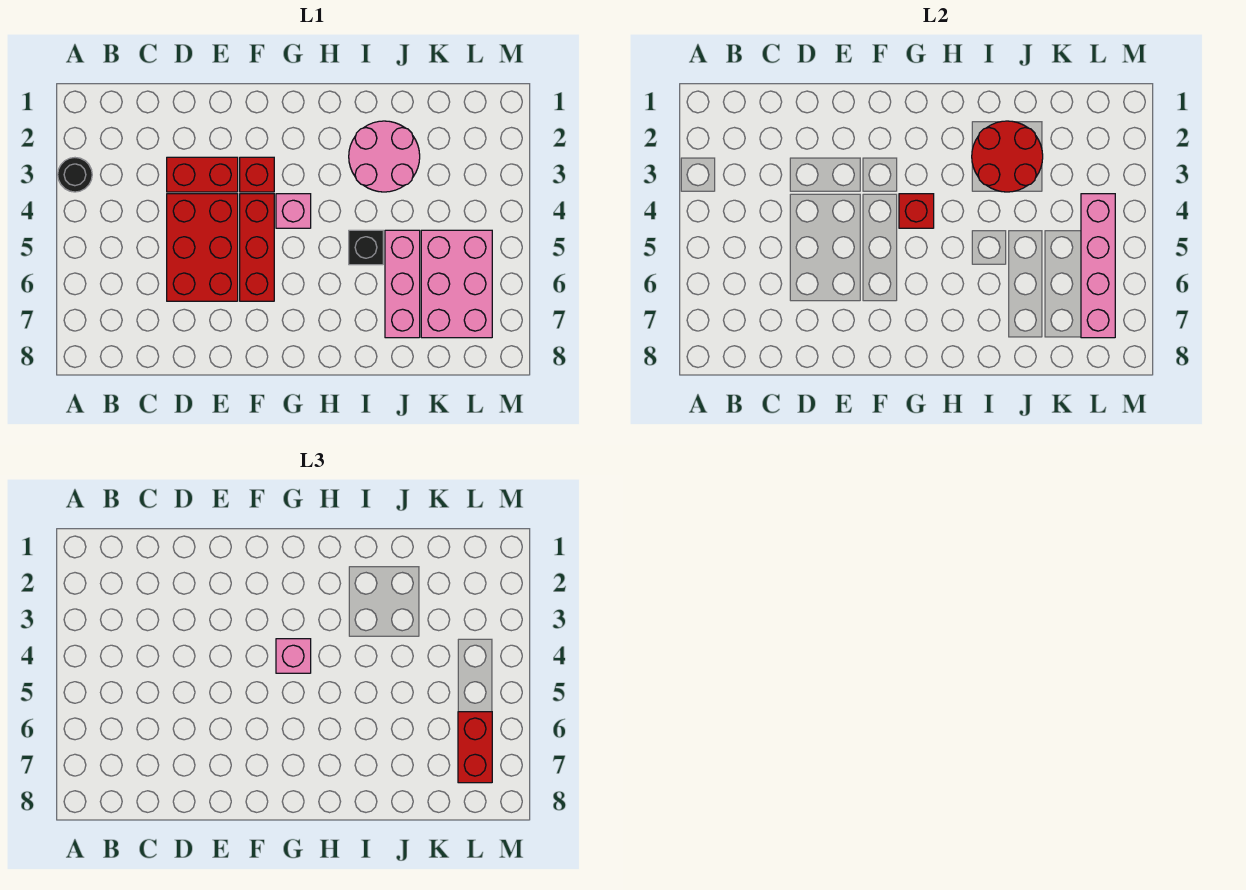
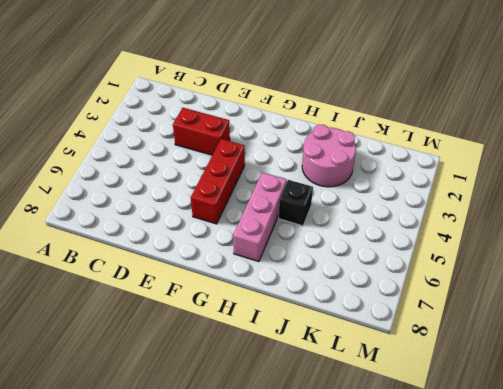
pink brick H5:H7 level 1 -> pink brick J5:J7 level 1
none -> black round brick A3 level 1
none -> red brick D4:E6 level 1
none -> red brick F3 level 1

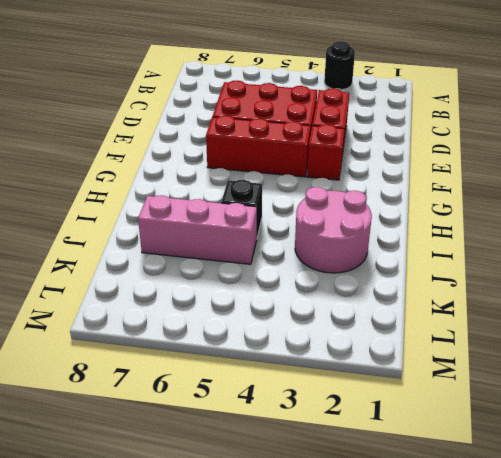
none -> pink brick G4 level 1
none -> pink brick K5:L7 level 1
none -> red brick G4 level 2

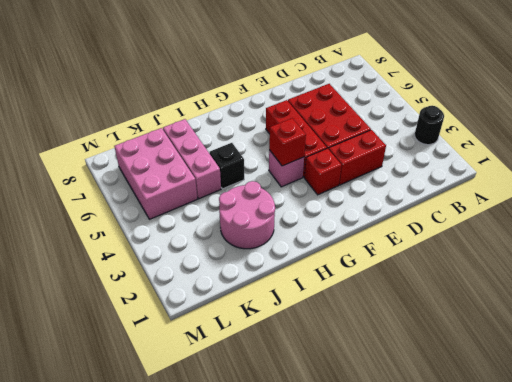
none -> red round brick I2:J3 level 2
none -> pink brick L4:L7 level 2
none -> pink brick G4 level 3

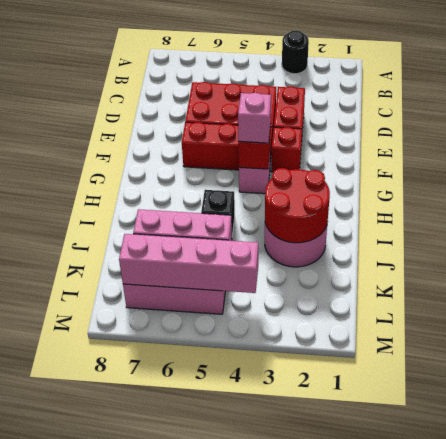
none -> red brick L6:L7 level 3

